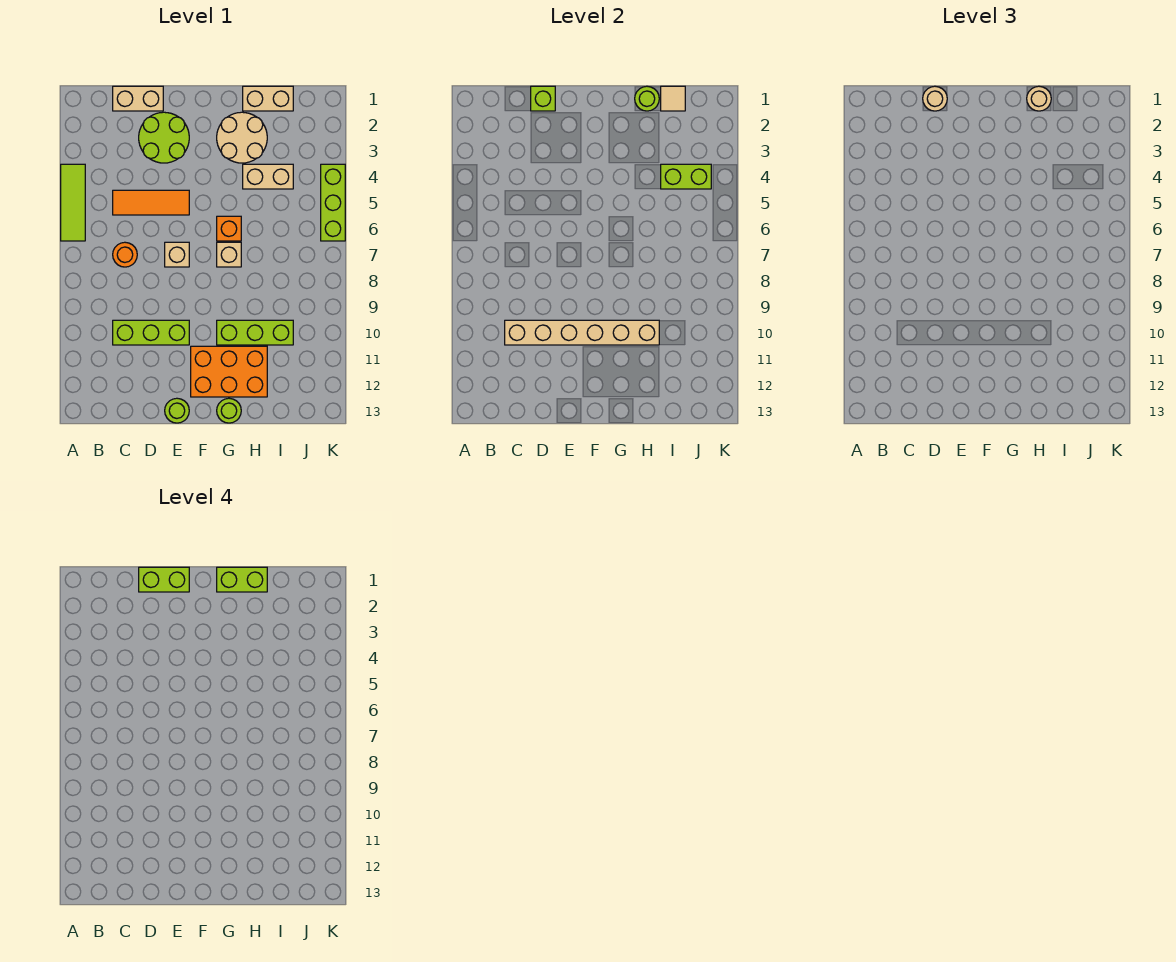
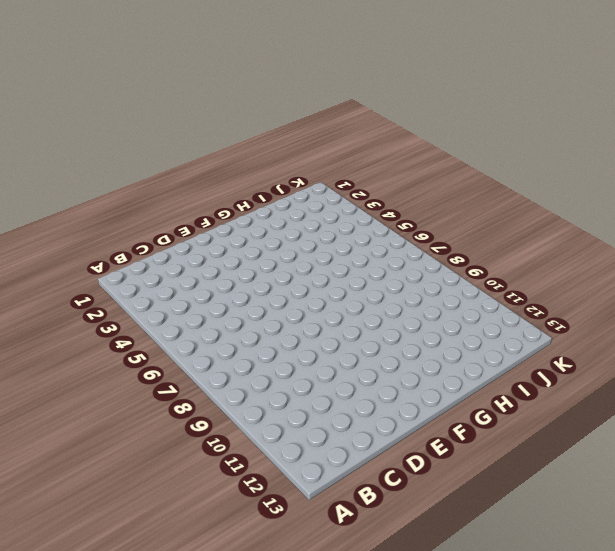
none -> lime tile A4:A6 level 1
none -> tan brick C1:D1 level 1
none -> orange tile C5:E5 level 1

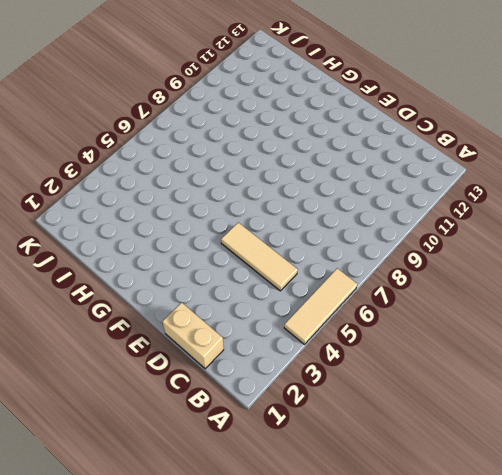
tan tile A4:A6 level 1 -> lime tile A4:A6 level 1
tan tile C5:E5 level 1 -> orange tile C5:E5 level 1
none -> orange round brick C7 level 1
none -> lime brick C10:E10 level 1
none -> lime round brick D2:E3 level 1

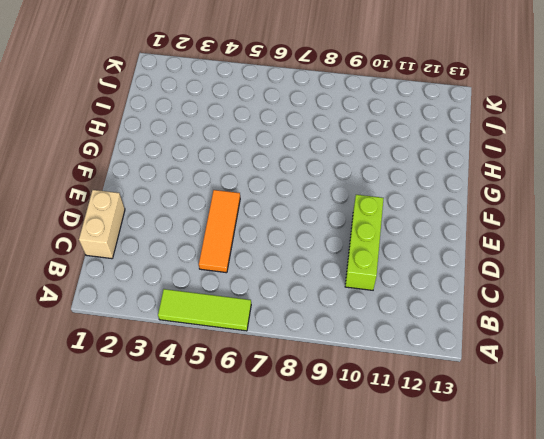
none -> orange round brick C7 level 1
none -> lime round brick D2:E3 level 1
none -> tan brick E7 level 1

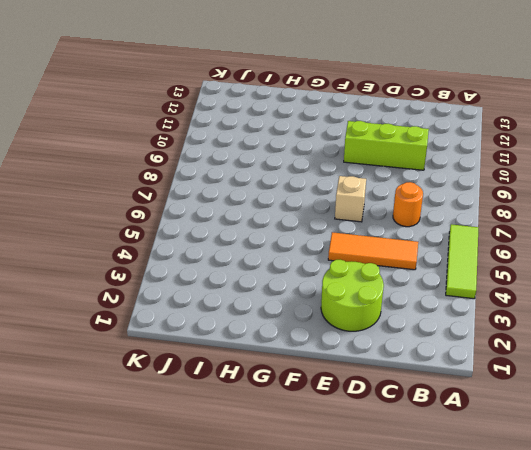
none -> tan brick C1:D1 level 1
none -> lime round brick E13 level 1
none -> orange brick F11:H12 level 1

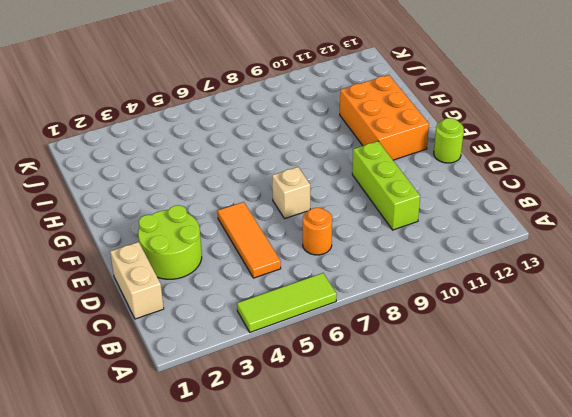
none -> tan round brick G2:H3 level 1
none -> orange brick G6 level 1
none -> tan brick G7 level 1

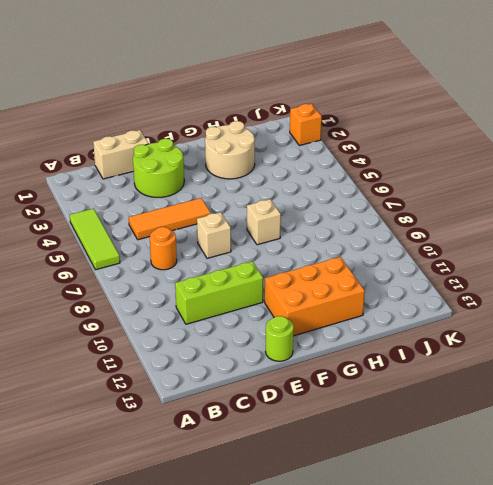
orange brick K2 level 1 -> orange brick G6 level 1
none -> lime brick G10:I10 level 1
none -> lime round brick G13 level 1
none -> tan brick H1:I1 level 1

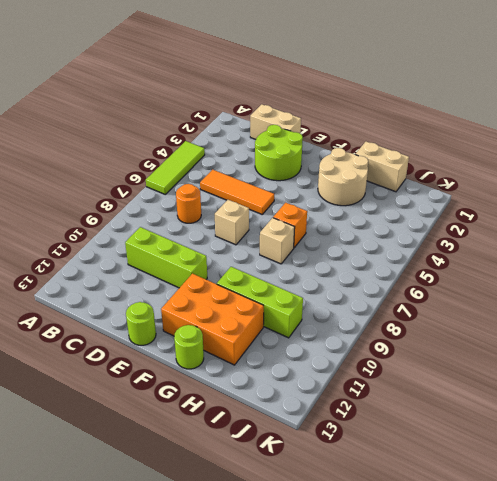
none -> tan brick H4:I4 level 1
none -> lime brick K4:K6 level 1
none -> tan brick C10:H10 level 2

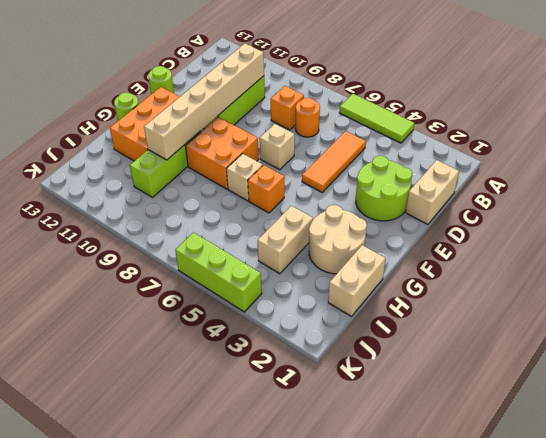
orange brick C8 level 1 -> none
orange brick F8:G9 level 1 -> none
none -> lime brick D1 level 2
none -> lime round brick H1 level 2
none -> tan tile I1 level 2

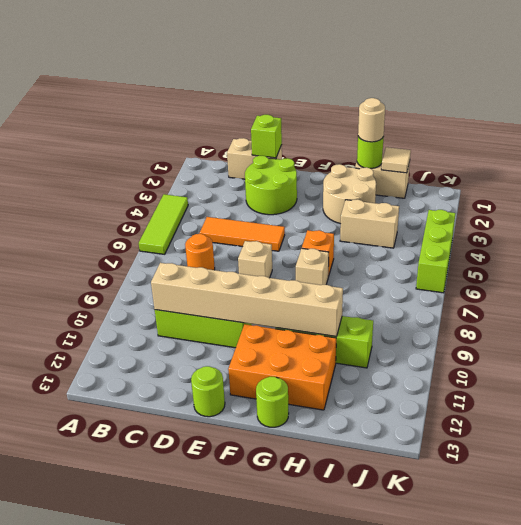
none -> lime brick I4:J4 level 2
none -> tan round brick D1 level 3
none -> lime brick D1:E1 level 4

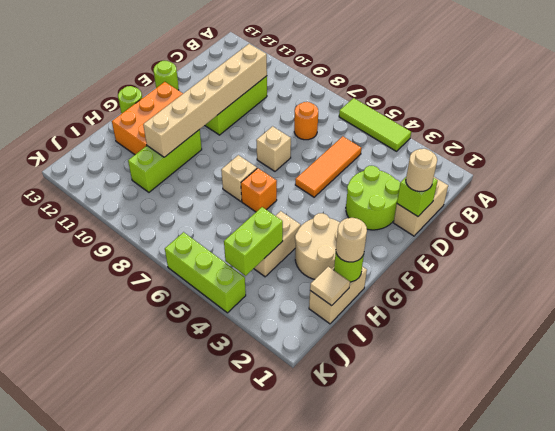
none -> lime brick D1:E1 level 4
none -> lime brick G1:H1 level 4

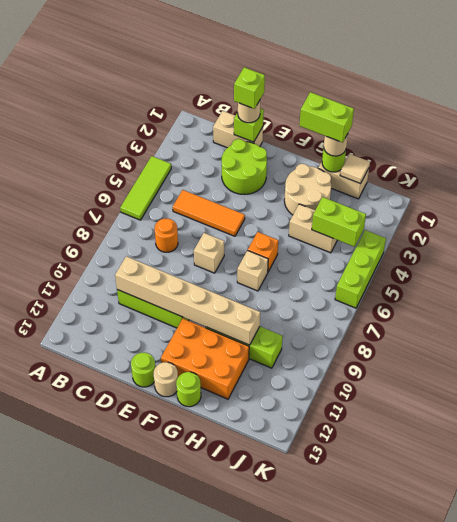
lime brick D1 level 4 -> lime brick D1:E1 level 4
tan round brick F13 level 1 -> none

